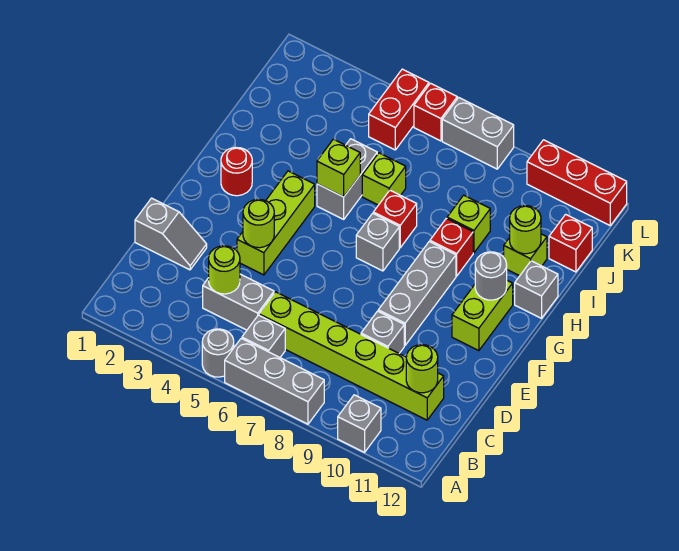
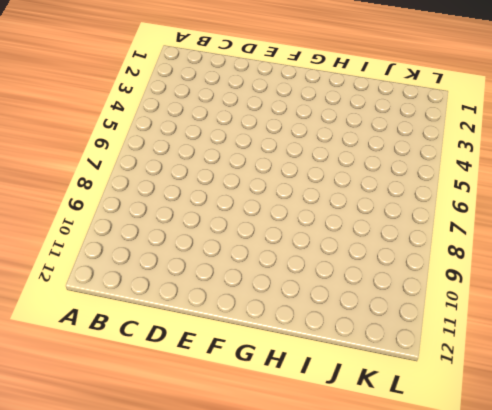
none -> grey round brick A5 level 1
none -> grey brick A6:A8 level 1
none -> grey brick A10 level 1
none -> grey brick B6 level 1

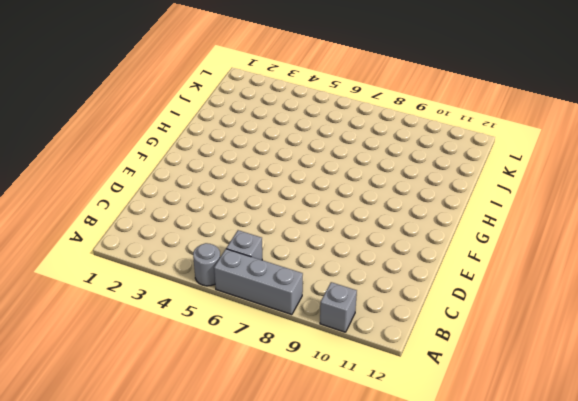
none -> grey brick C4:C5 level 1
none -> lime brick C6:C11 level 1
none -> grey slope D1:D2 level 1 top 1
none -> grey brick D9 level 1

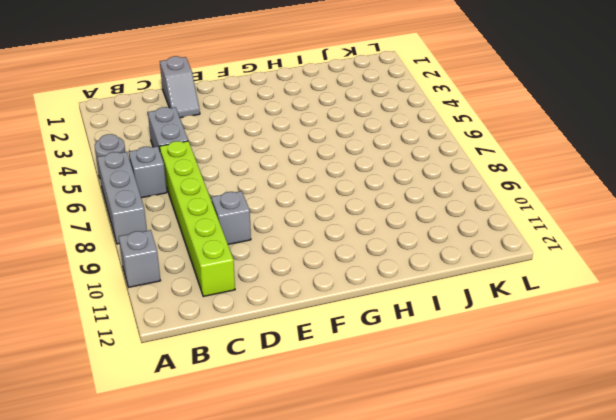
none -> lime brick E4:G4 level 1
none -> grey brick E9:G9 level 1
none -> lime brick F11:G11 level 1
none -> red round brick G2 level 1

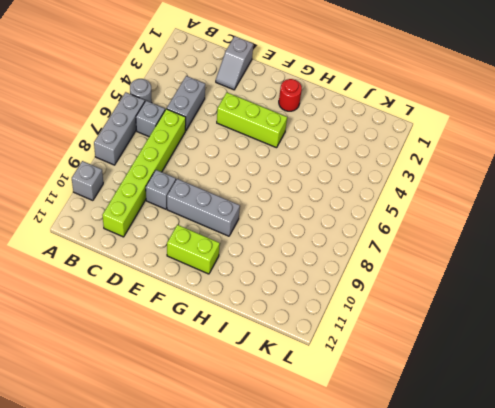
none -> grey brick G7 level 1
none -> grey brick H5:I5 level 1
none -> red brick H7 level 1
none -> red brick H9 level 1

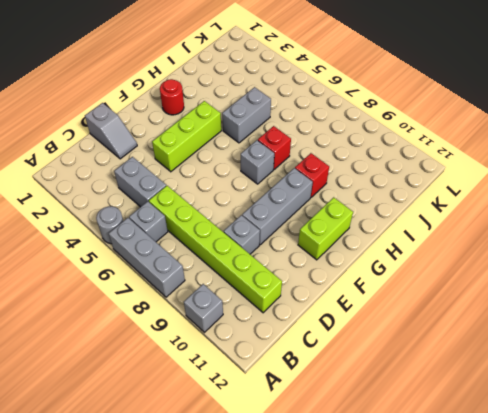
none -> grey brick H12 level 1
none -> lime brick I6 level 1
none -> lime brick I9 level 1
none -> lime brick I11 level 1

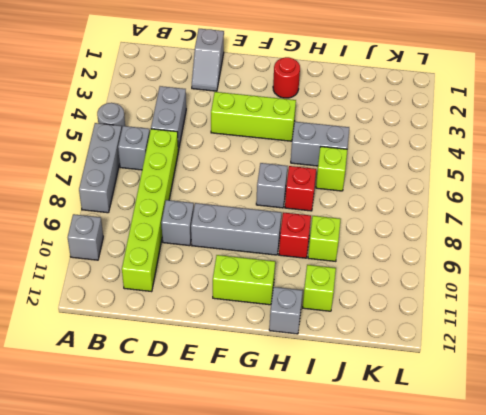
none -> red brick J12 level 1
none -> red brick K5:L5 level 1
none -> red brick L6 level 1
none -> grey brick L7:L8 level 1

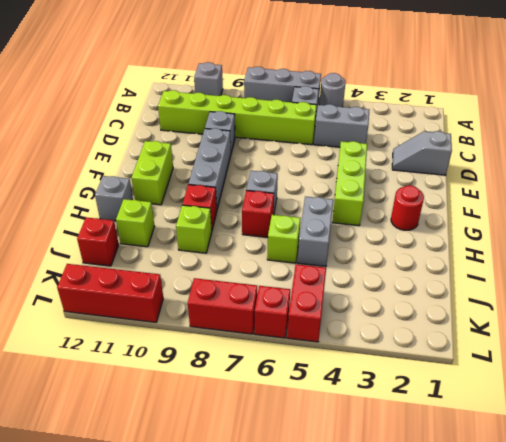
red brick L7:L8 level 1 -> grey brick L7:L8 level 1
none -> lime round brick C4 level 2
none -> lime round brick C11 level 2
none -> lime round brick E4 level 2
none -> grey round brick G11 level 2

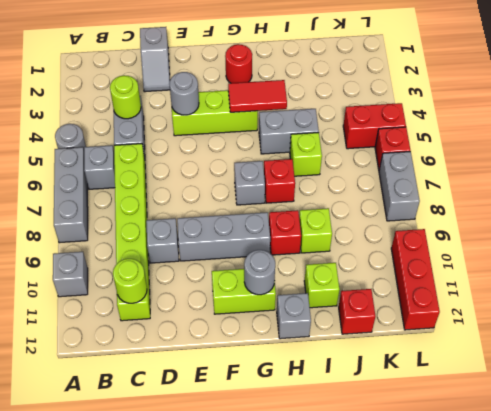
grey round brick E4 level 2 -> lime round brick E4 level 2
red tile G4:H4 level 2 -> none
none -> lime brick H5 level 2
none -> lime round brick I11 level 2

